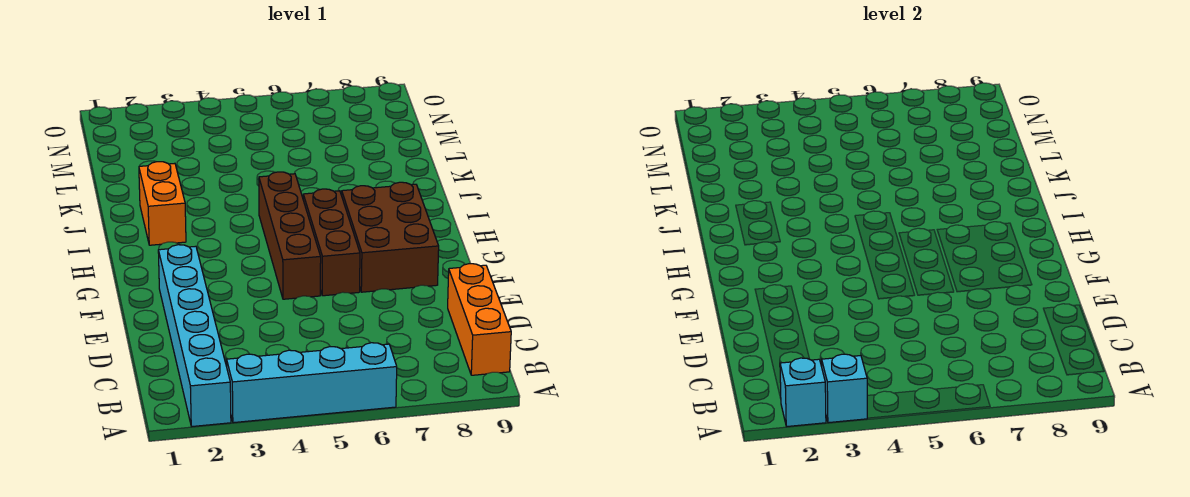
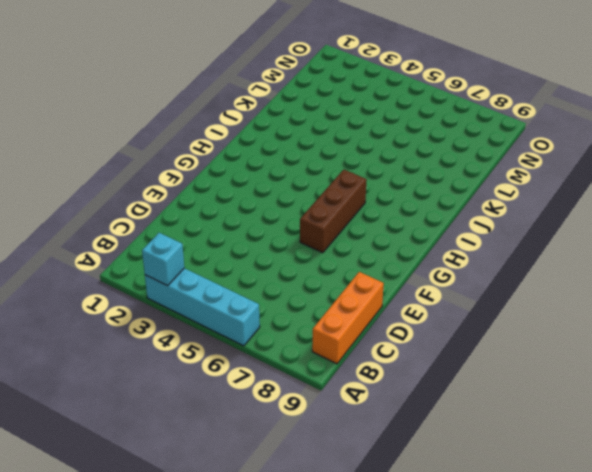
none -> cyan brick A2:F2 level 1
none -> brown brick F5:I5 level 1

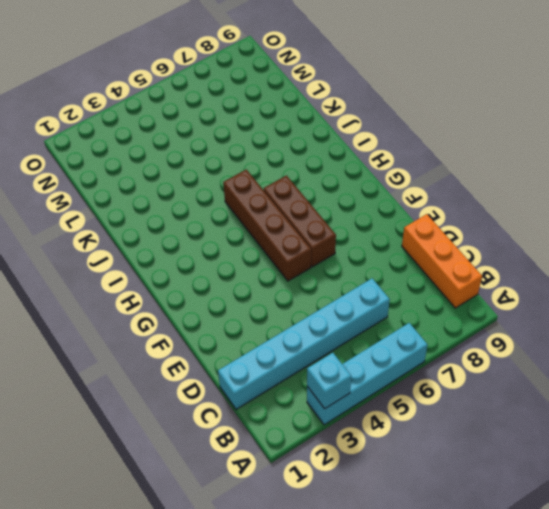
cyan brick C1:C6 level 1 -> cyan brick A2:F2 level 1
none -> brown brick F7:H8 level 1
none -> orange brick I2:J2 level 1

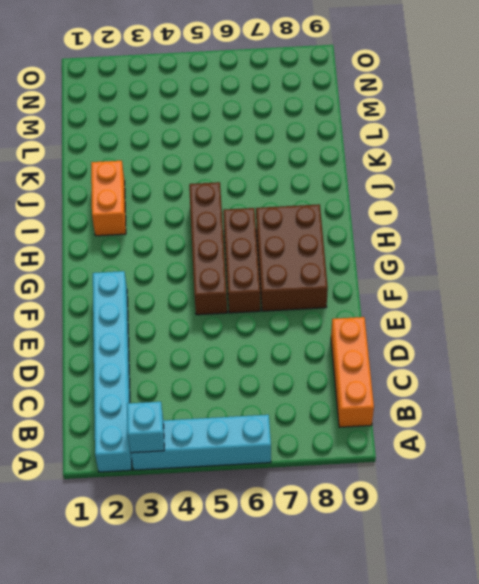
none -> cyan brick A2 level 2

